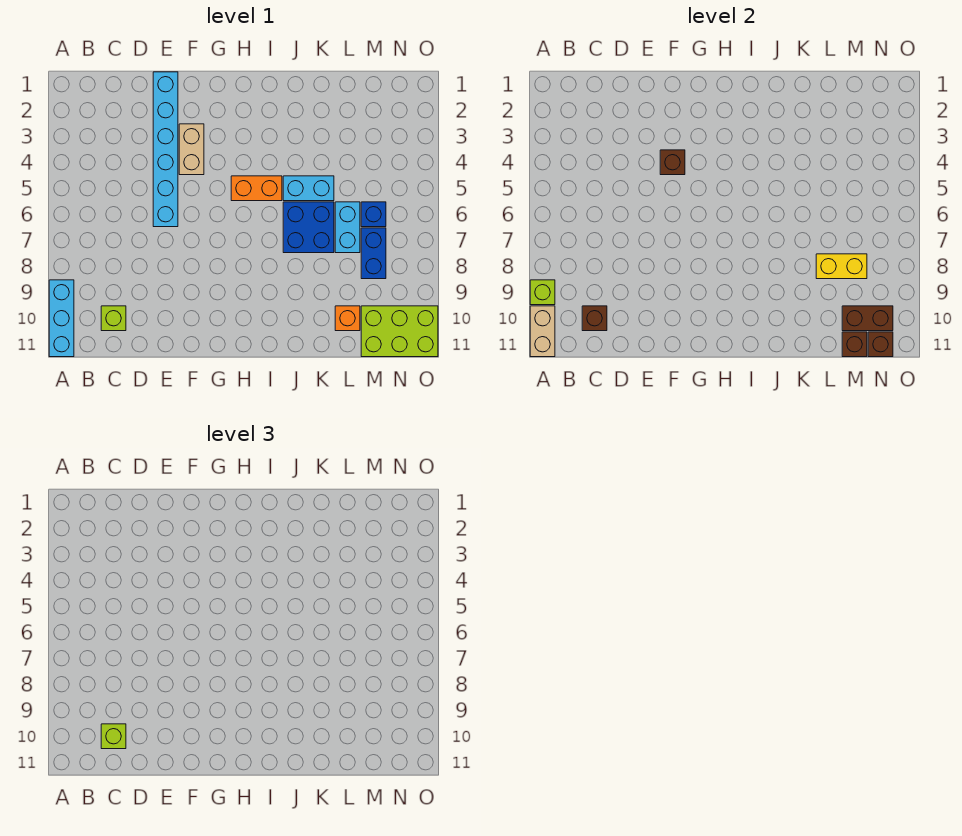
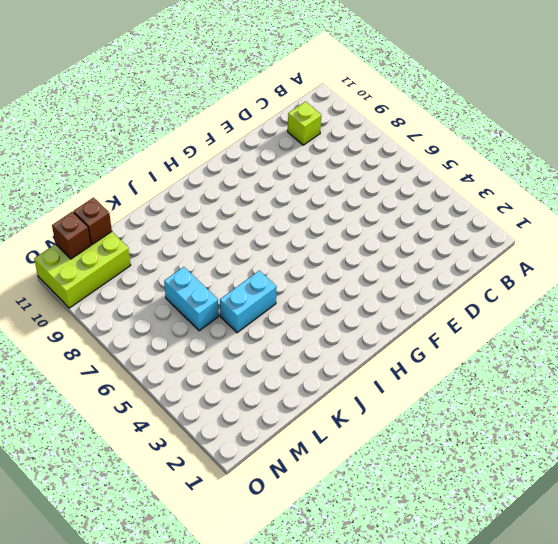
none -> cyan brick A9:A11 level 1
none -> cyan brick E1:E6 level 1
none -> tan brick F3:F4 level 1

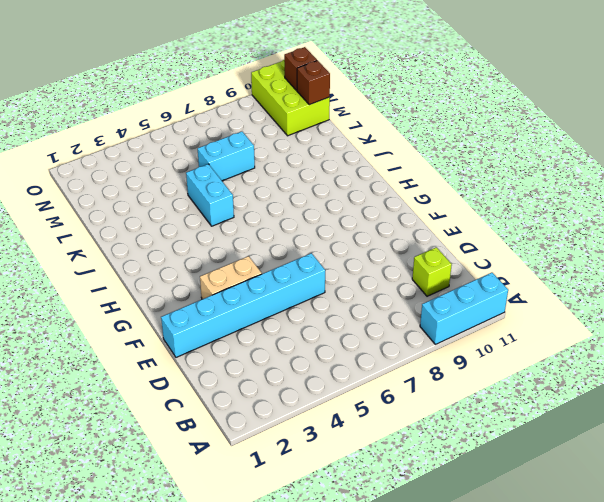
none -> orange brick H5:I5 level 1
none -> blue brick J6:K7 level 1
none -> orange brick L10 level 1

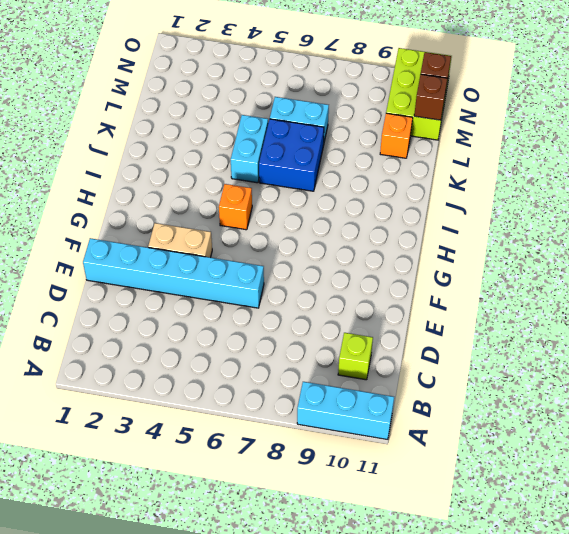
orange brick H5 level 1 -> orange brick H5:I5 level 1
none -> blue brick M6 level 1
none -> blue brick M7:M8 level 1
none -> lime brick A9 level 2

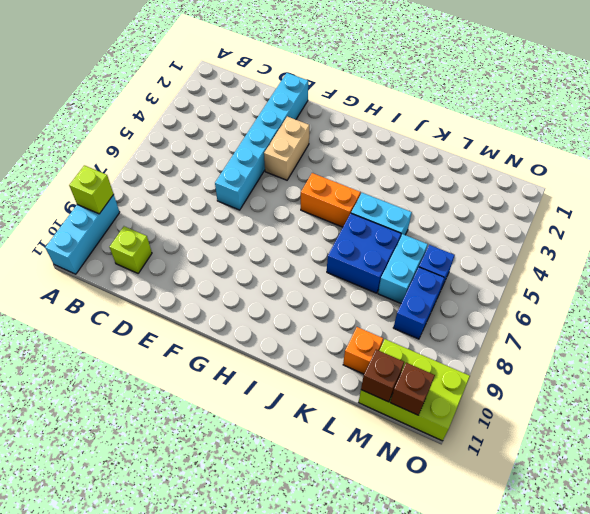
none -> tan brick A10:A11 level 2
none -> brown brick C10 level 2
none -> brown brick F4 level 2

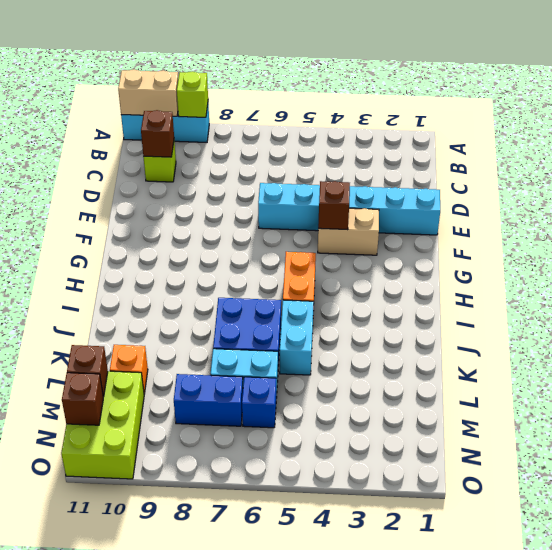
none -> yellow brick L8:M8 level 2
none -> brown brick M10:N10 level 2
none -> lime brick C10 level 3

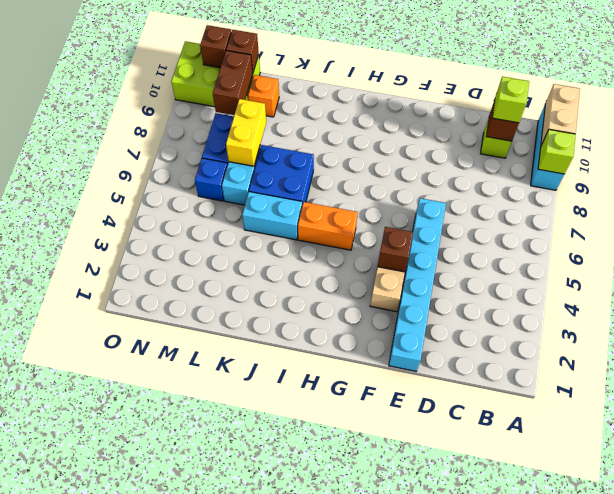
yellow brick L7:L8 level 2 -> yellow brick L8:M8 level 2
brown brick M9:M10 level 2 -> brown brick M10:N10 level 2

